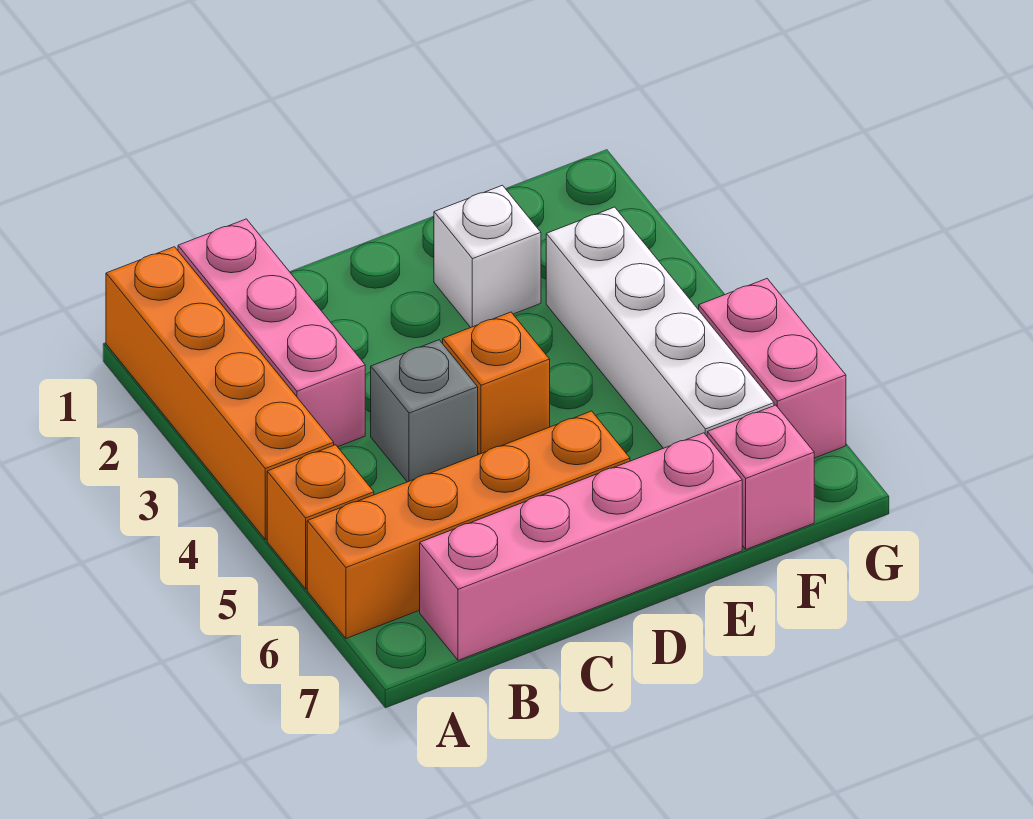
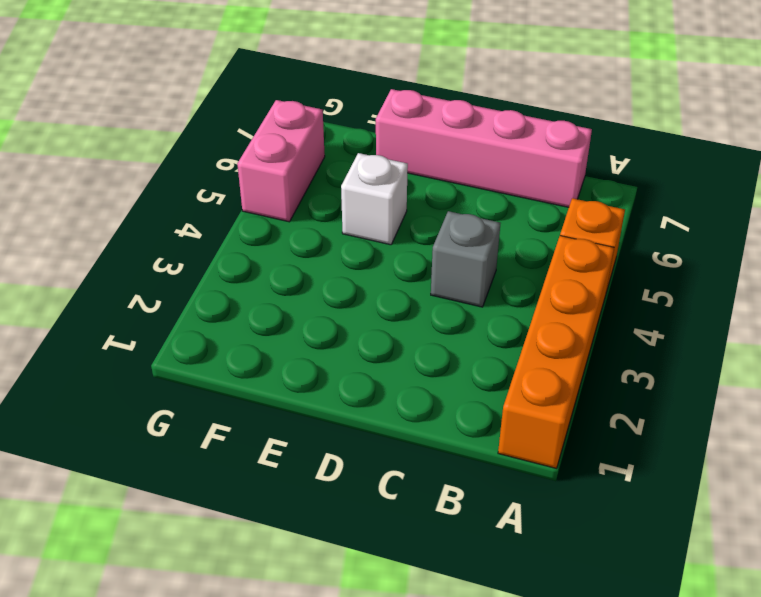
white brick E5 level 1 -> white brick E2 level 1
none -> orange brick A6:D6 level 1
none -> pink brick B1:B3 level 1

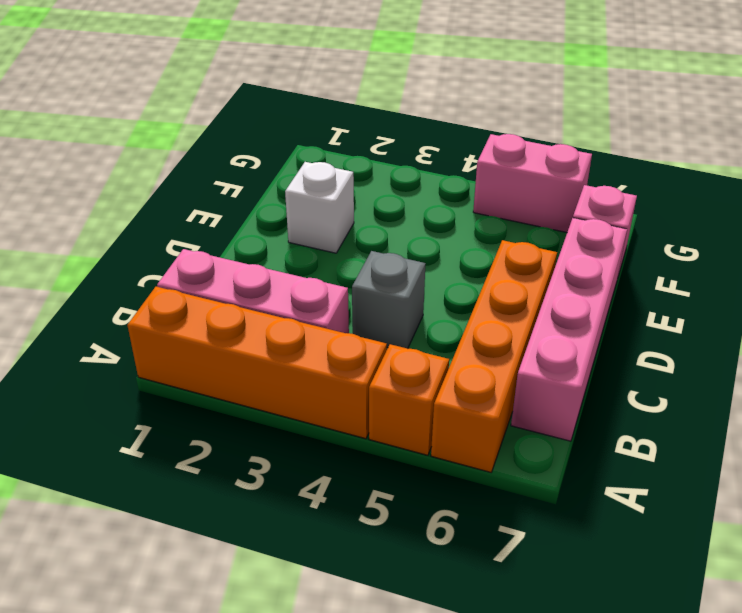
none -> orange brick D4 level 1
none -> white brick F3:F6 level 1

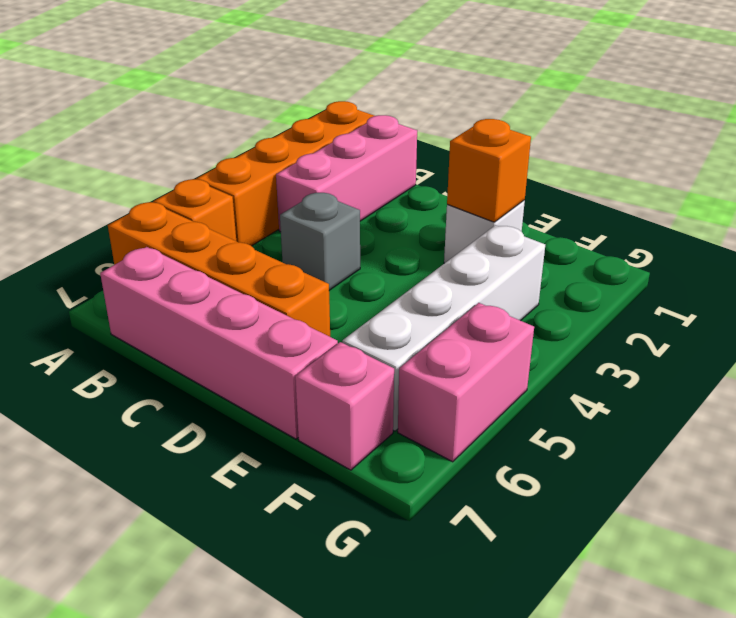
orange brick E2 level 2 -> orange brick D4 level 1

